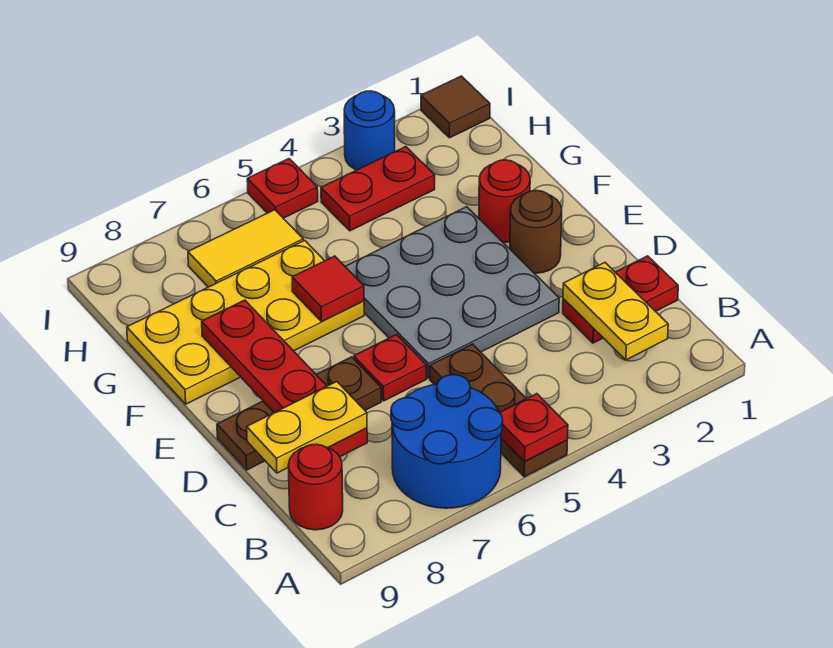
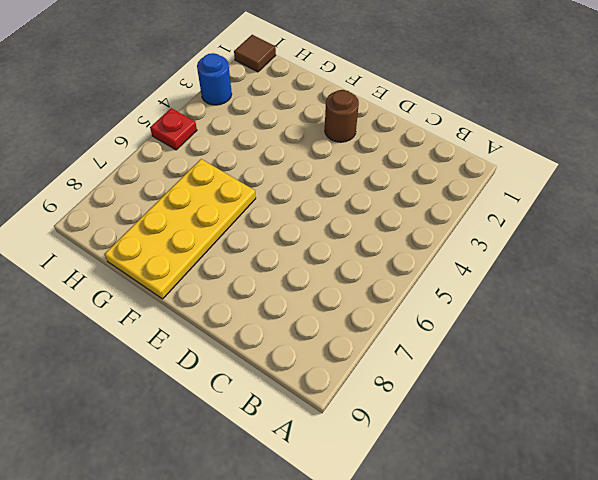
none -> brown plate A5:C5 level 1
none -> blue round brick A6:B7 level 1
none -> red round brick B9 level 1

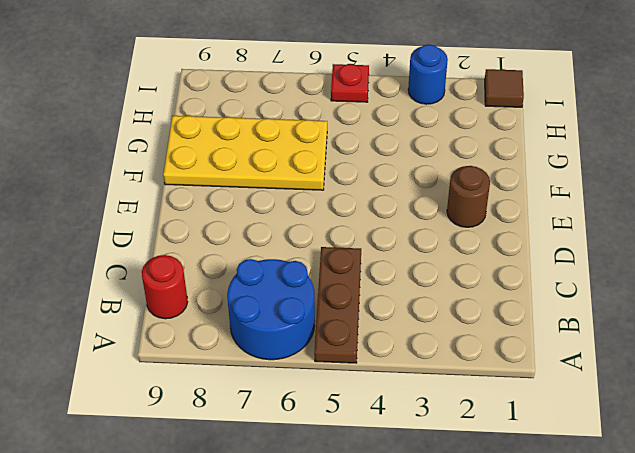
none -> red plate C1:C2 level 1
none -> grey plate D3:F5 level 1
none -> red plate D6 level 1

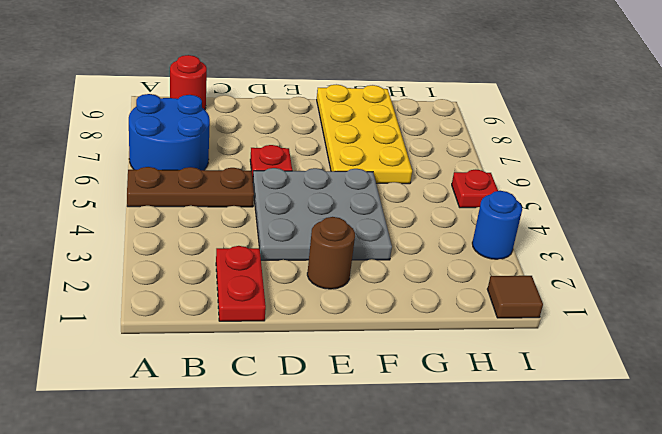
none -> brown plate D7:D9 level 1
none -> red round brick F2 level 1
none -> red plate H3:H4 level 1

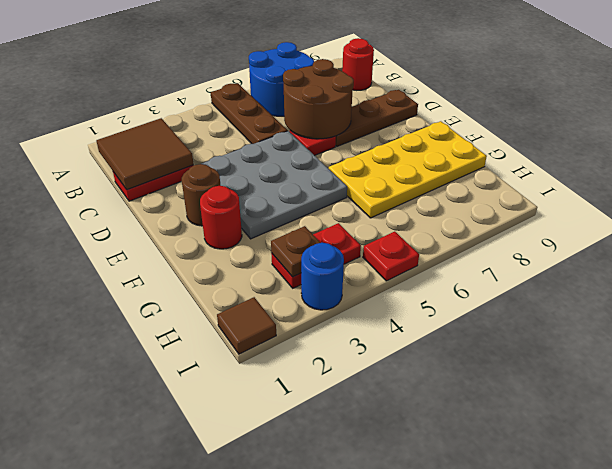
brown tile B1:C2 level 2 -> yellow plate B2:C2 level 2
brown round brick C6:D7 level 2 -> none
brown plate H3 level 2 -> none
none -> yellow tile H6:H7 level 1
none -> red plate A5 level 2
none -> red plate C8:F8 level 2

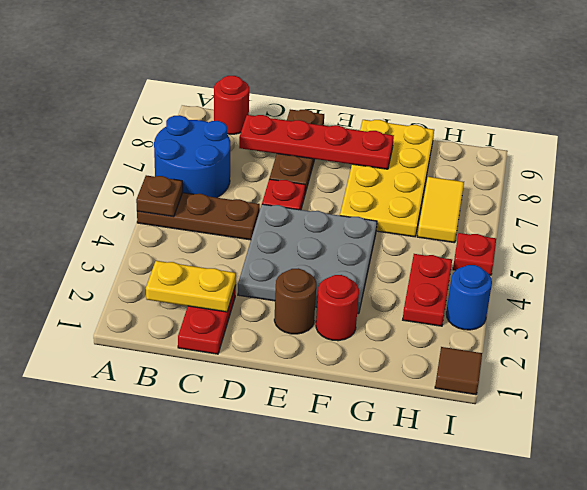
brown plate A5 level 2 -> red plate A5 level 2
none -> red tile F6 level 2
none -> yellow plate C8:C9 level 3

